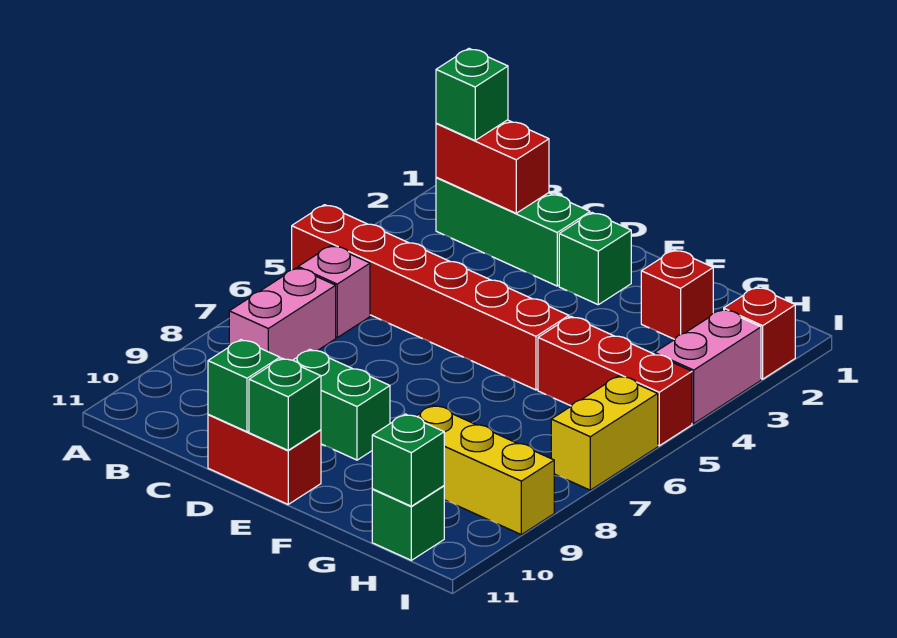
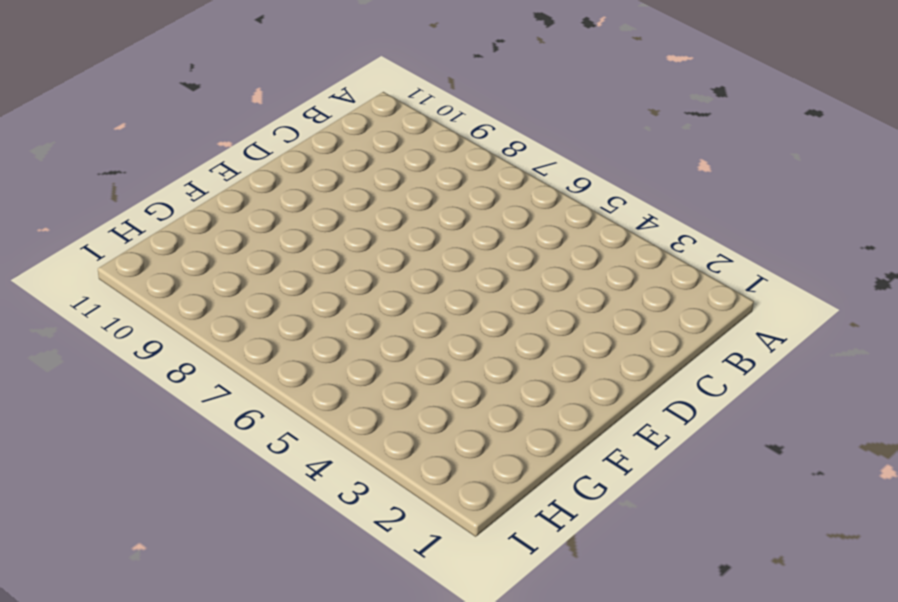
none -> red brick A5:F5 level 1
none -> green brick B2:D2 level 1
none -> pink brick B6 level 1

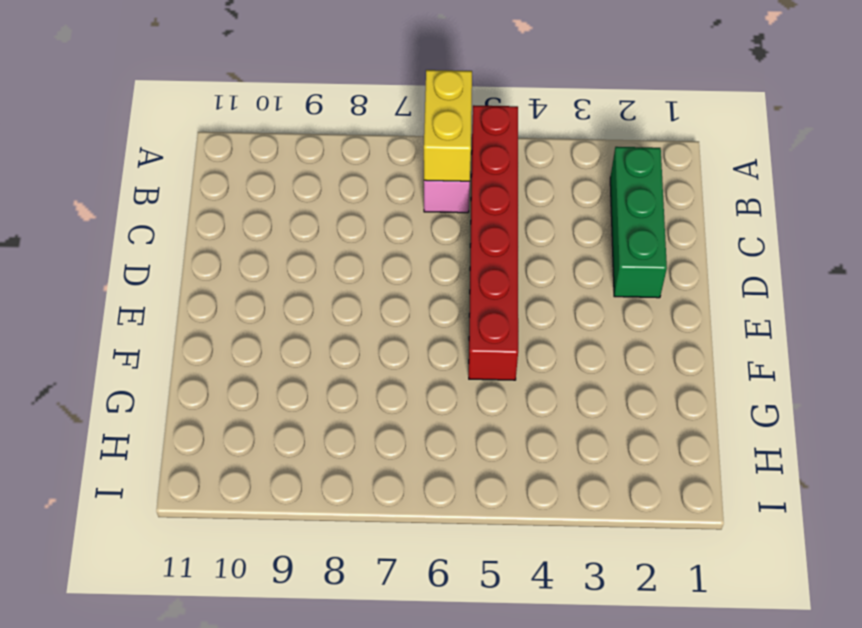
yellow brick A6:B6 level 2 -> yellow brick I6:I7 level 1
none -> pink brick B7:B8 level 1
none -> green brick D9:E9 level 1
none -> red brick D11:E11 level 1

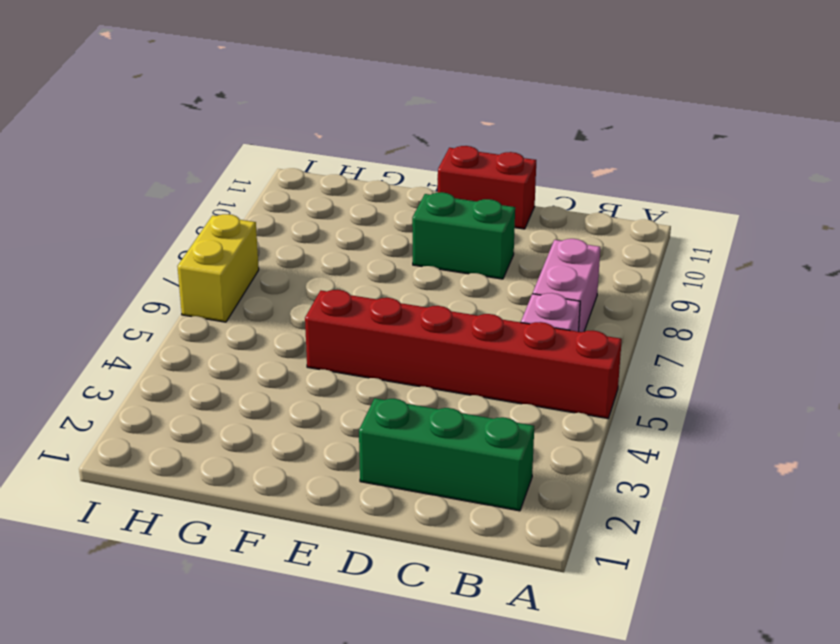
none -> green brick E2 level 1
none -> red brick G2 level 1
none -> red brick G5:I5 level 1

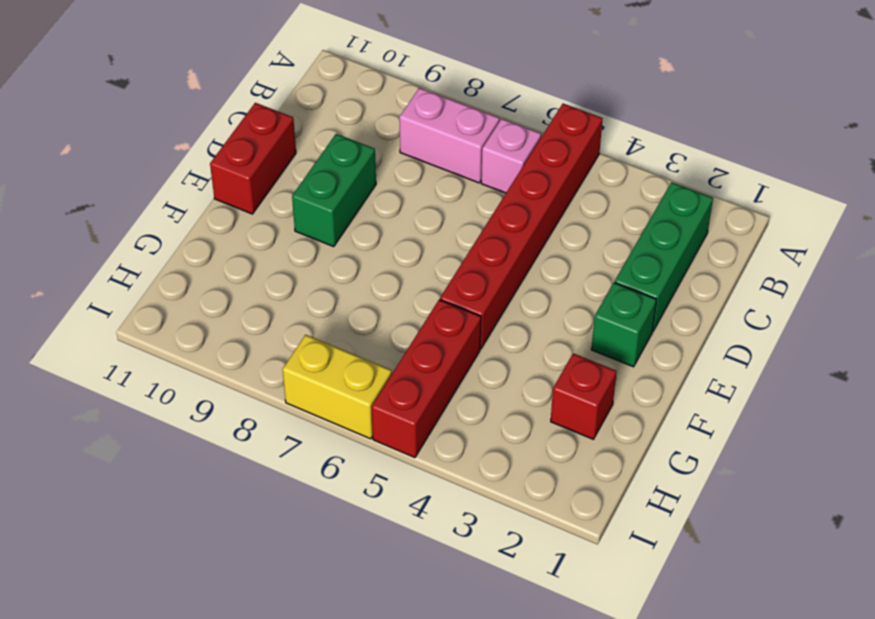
none -> yellow brick G9:I9 level 1
none -> green brick H11 level 1
none -> red brick I2 level 1

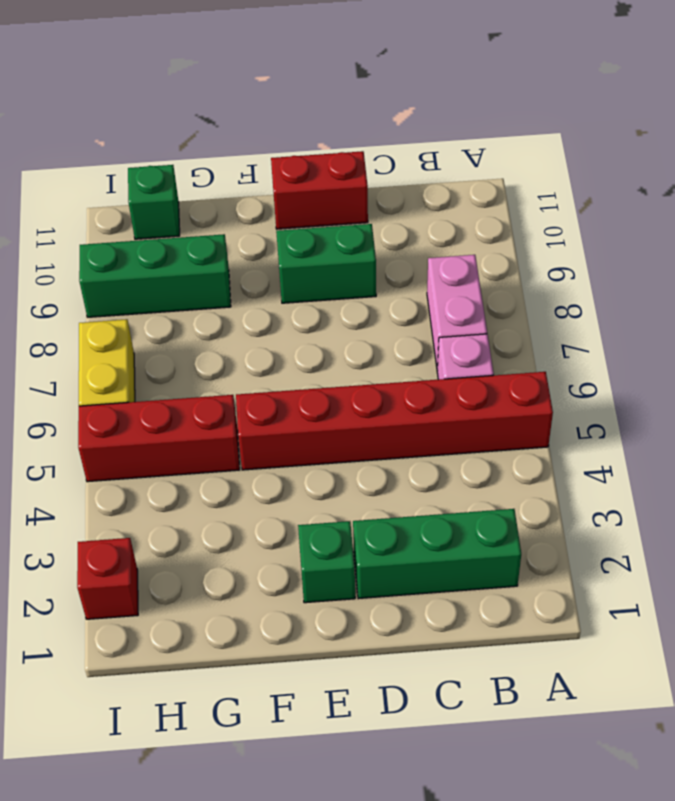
green brick G9:I9 level 1 -> yellow brick G9:I9 level 1
none -> red brick G2 level 1
none -> pink brick I3:I4 level 1
none -> red brick B2:C2 level 2

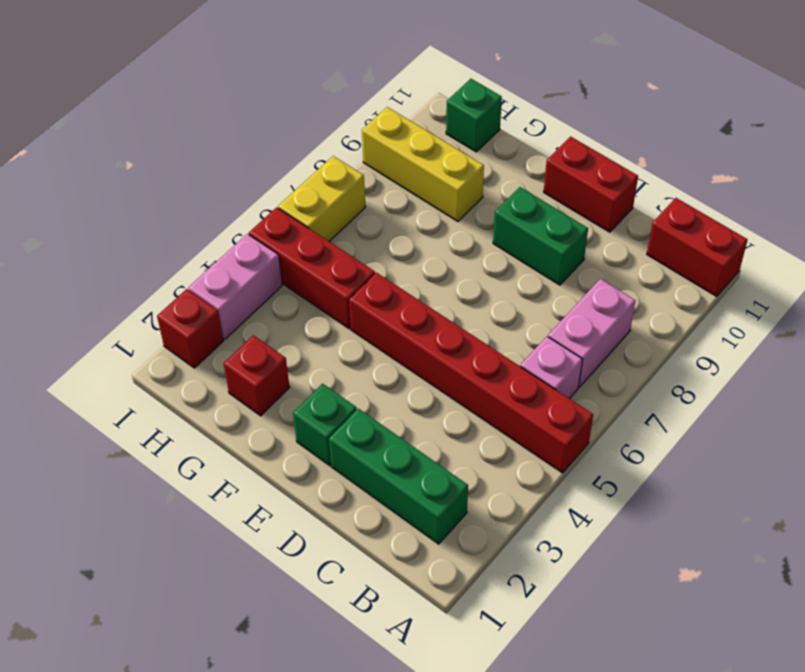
red brick A11:B11 level 1 -> red brick B2:C2 level 2
none -> green brick D11 level 2
none -> green brick E11 level 2
none -> green brick H11 level 2

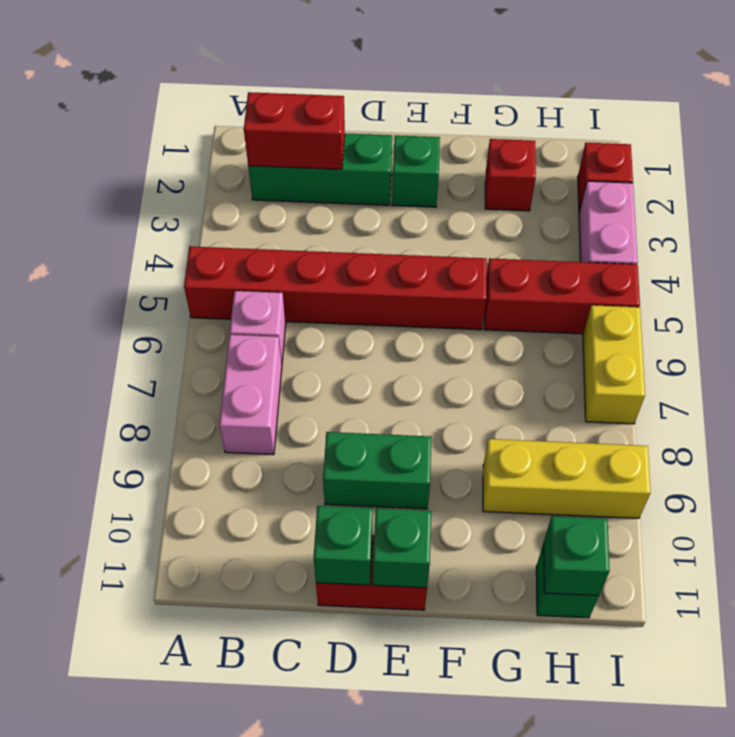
none -> green brick B2 level 3

